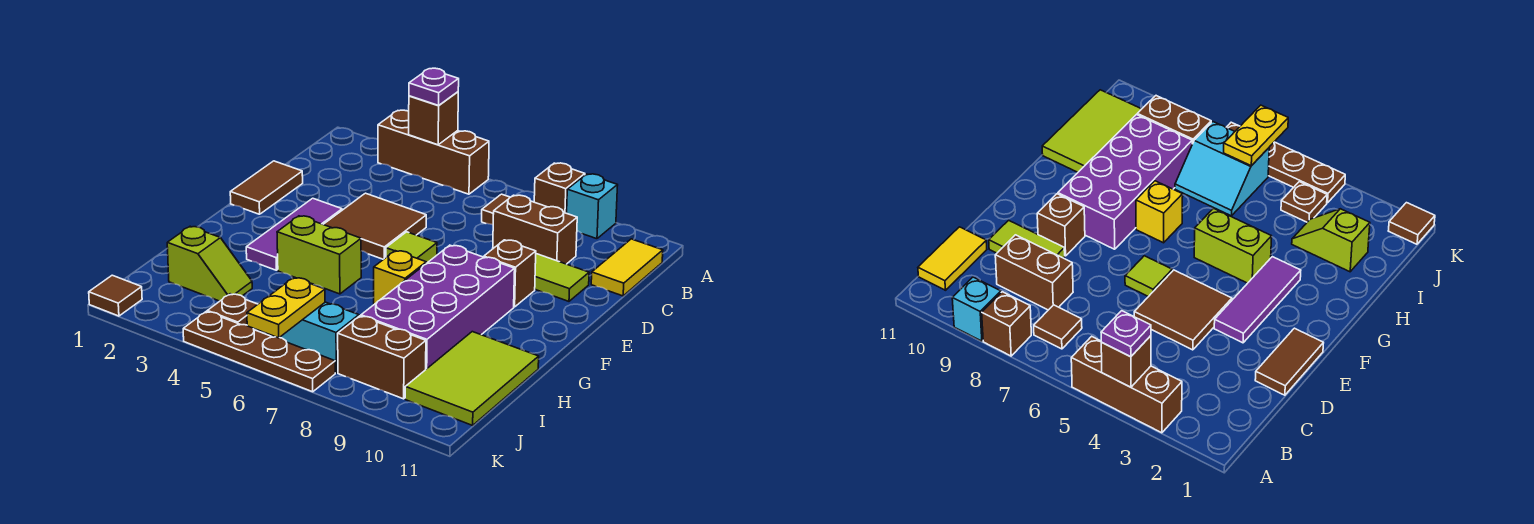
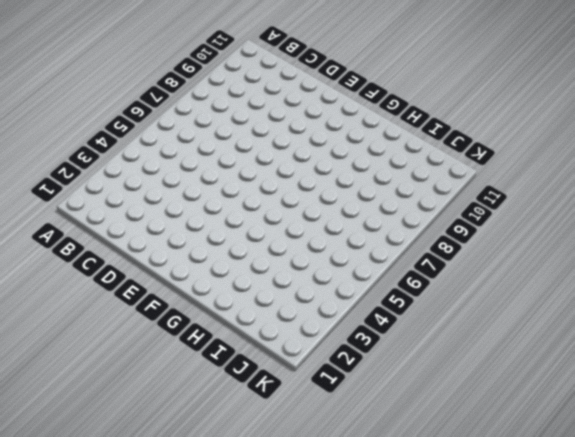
none -> brown brick A3:A5 level 1
none -> brown brick A8 level 1
none -> cyan brick A9 level 1

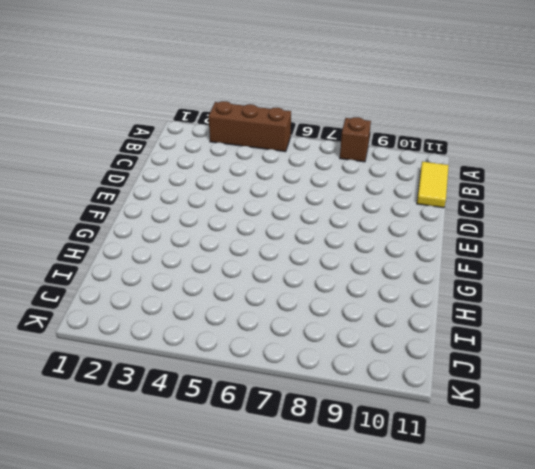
none -> cyan brick A9 level 1
none -> brown tile B7 level 1
none -> brown brick C8:C9 level 1

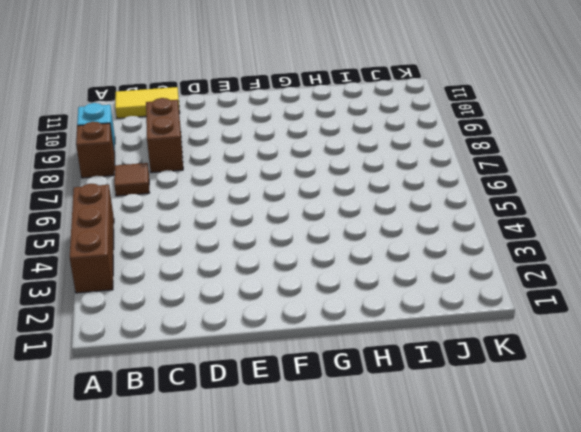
none -> brown tile D1:E1 level 1
none -> brown tile D4:E5 level 1
none -> lime tile D9:D10 level 1

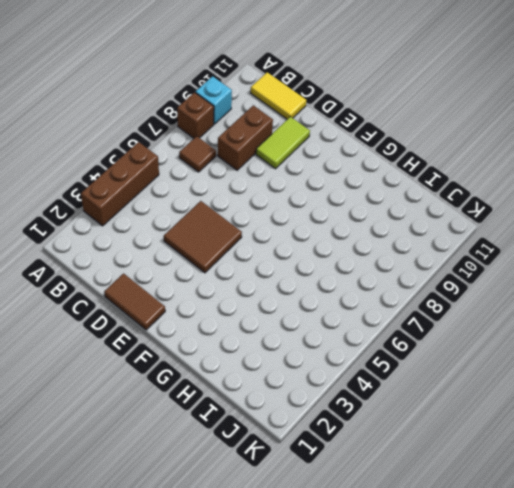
none -> purple tile E3:G3 level 1
none -> lime tile E6 level 1
none -> brown brick E9 level 1

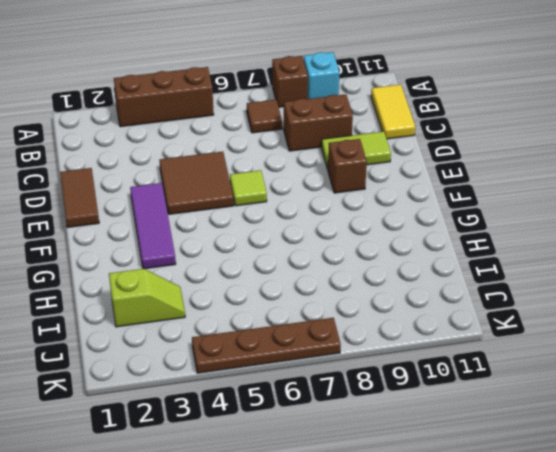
none -> purple brick F8:I9 level 1
none -> lime brick G4:G5 level 1
none -> yellow brick G7 level 1

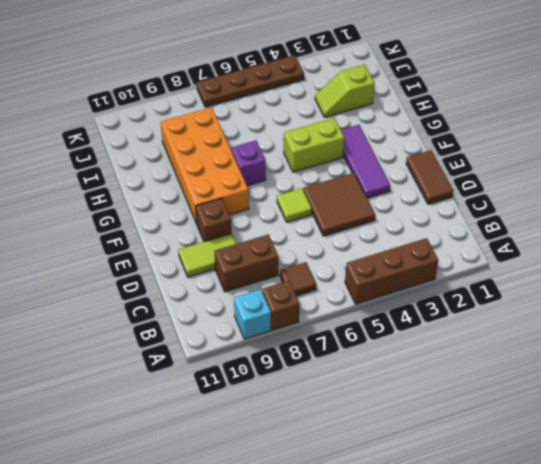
orange brick F8:I9 level 1 -> purple brick F8:I9 level 1
purple brick G7 level 1 -> yellow brick G7 level 1
none -> yellow tile B11:C11 level 1
none -> lime tile H10:J11 level 1
none -> cyan slope I6:J7 level 1 top J

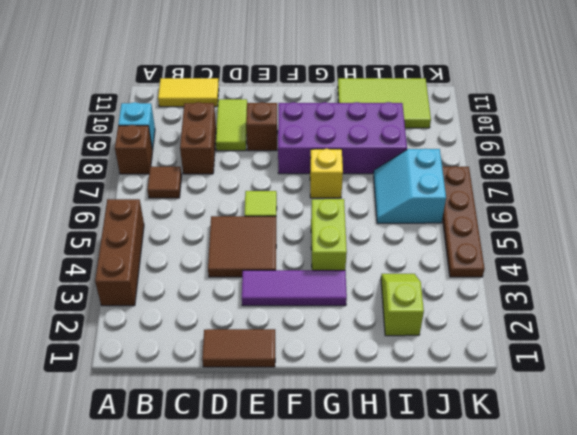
none -> brown plate J4 level 1
none -> brown brick J8:J9 level 1
none -> brown tile K1 level 1

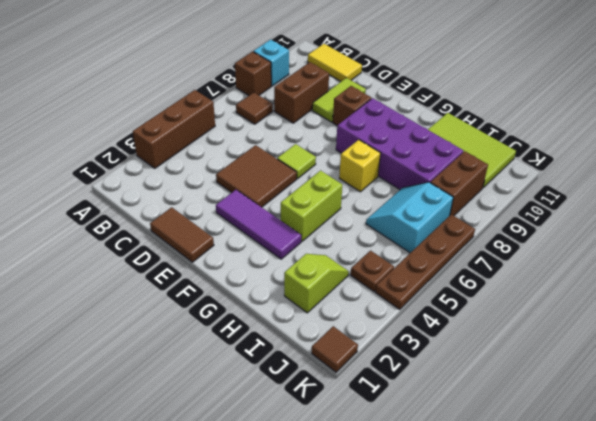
none -> brown brick A4 level 2
none -> yellow plate J6:K6 level 2
none -> purple plate A4 level 3

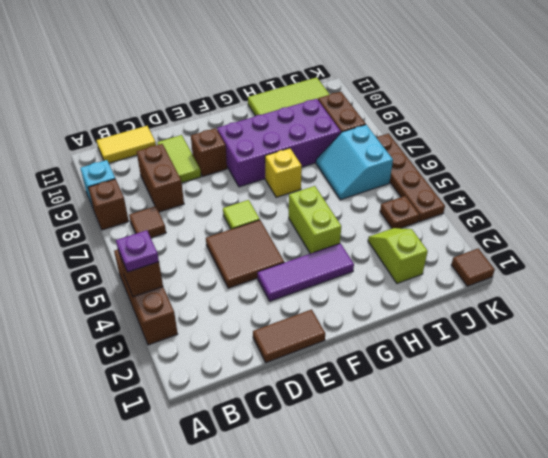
none -> yellow plate J6:K6 level 2

